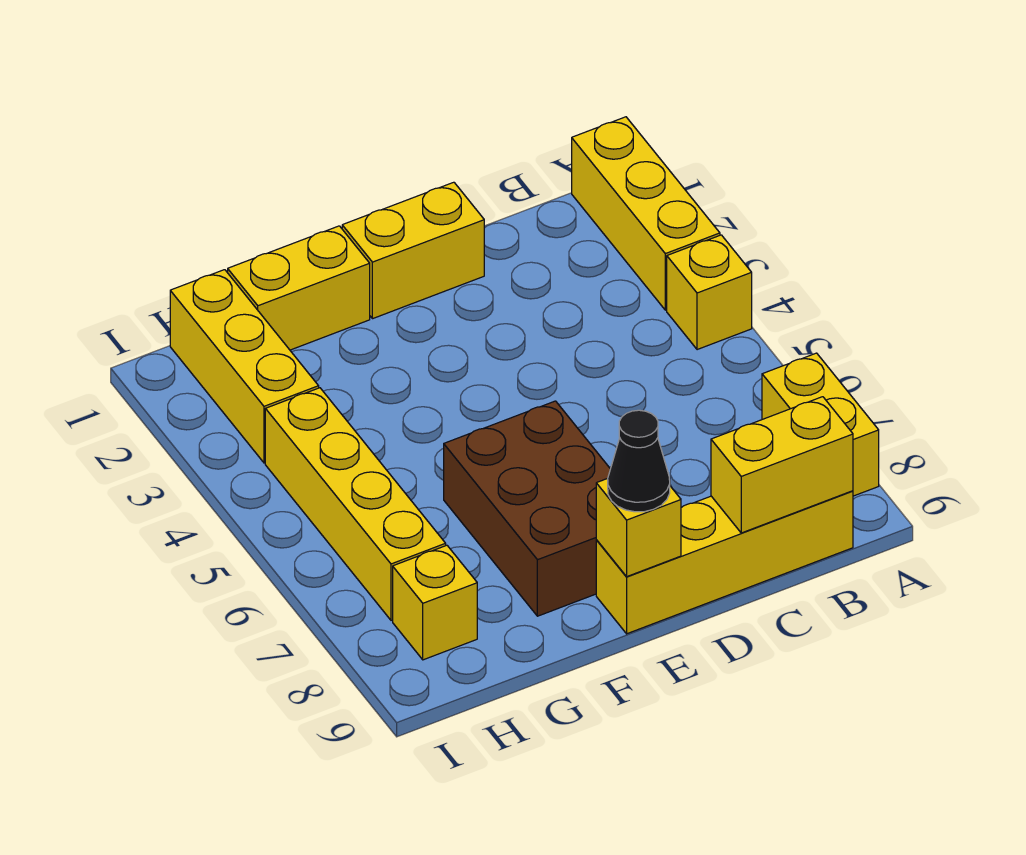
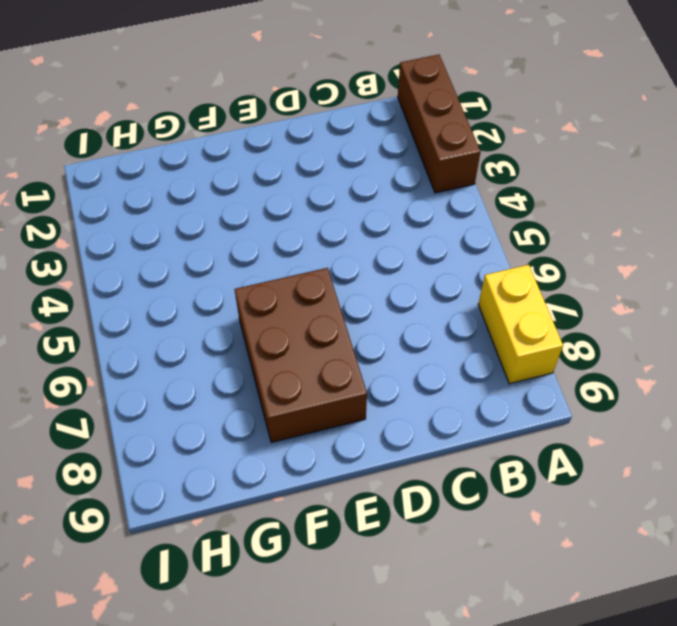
brown brick A1:A3 level 1 -> yellow brick A1:A3 level 1
none -> yellow brick A4 level 1
none -> yellow brick B9:E9 level 1
none -> yellow brick D1:E1 level 1

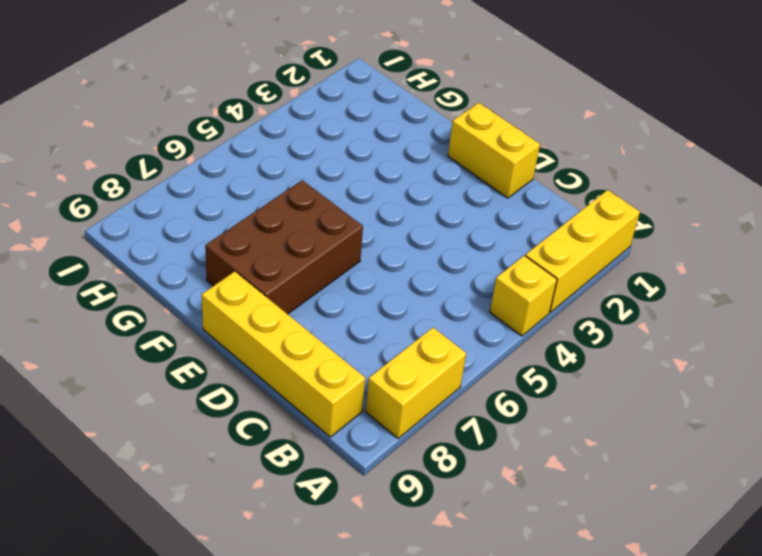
none -> yellow brick F1:G1 level 1
none -> yellow brick H1:H3 level 1
none -> yellow brick H4:H7 level 1

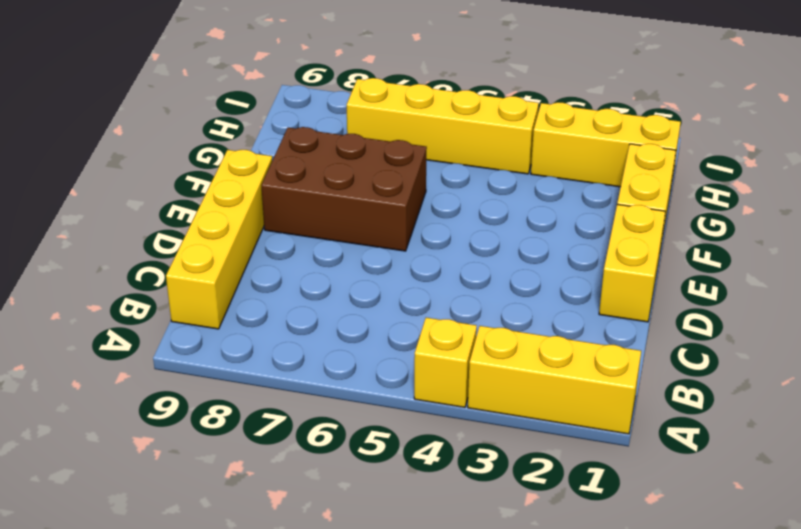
none -> yellow brick A7:A8 level 1
none -> yellow brick H8 level 1
none -> yellow brick B9:C9 level 2

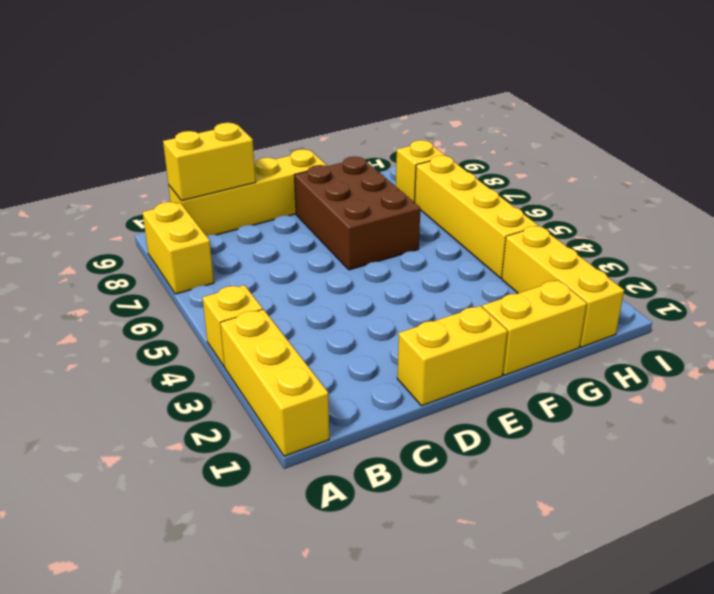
none -> yellow brick E9 level 2
none -> black cone E9 level 3

